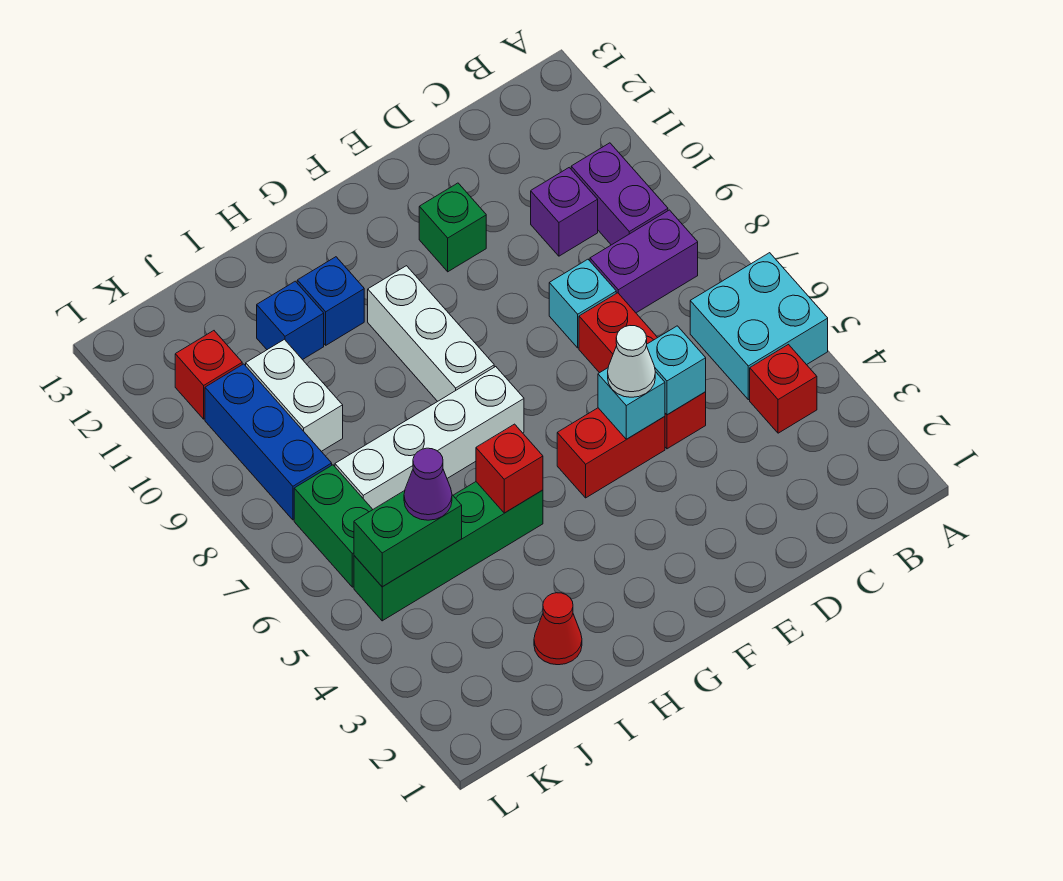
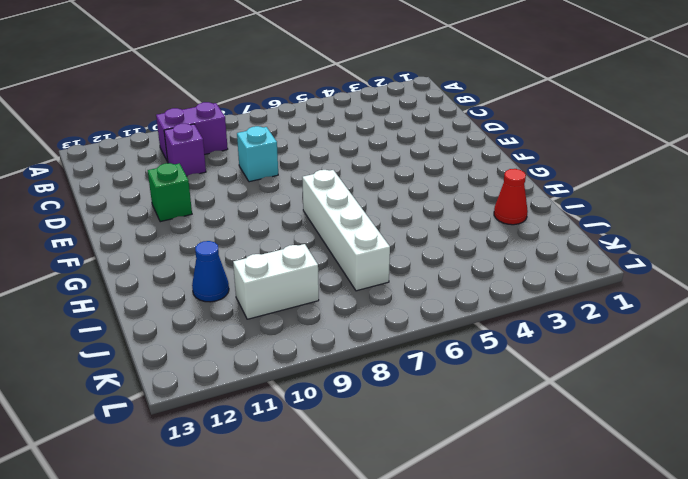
blue cone I11 level 1 -> blue brick I11 level 1
none -> cyan brick A5:B6 level 1
none -> red brick B4 level 1
none -> purple brick B8:C8 level 1

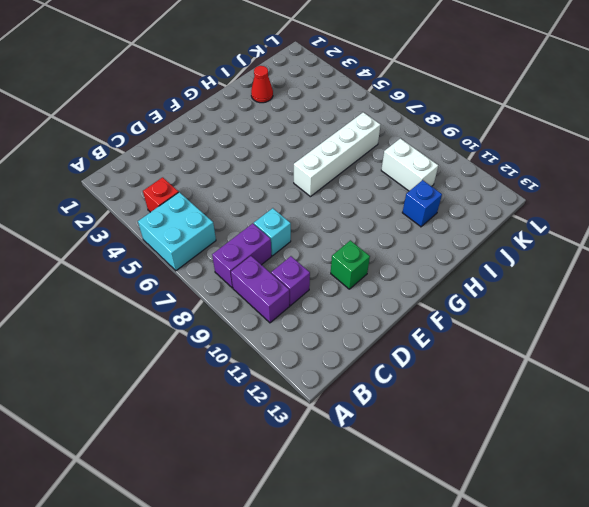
none -> red brick D5:D7 level 1
none -> red brick E5:F5 level 1
none -> white brick G8:G10 level 1

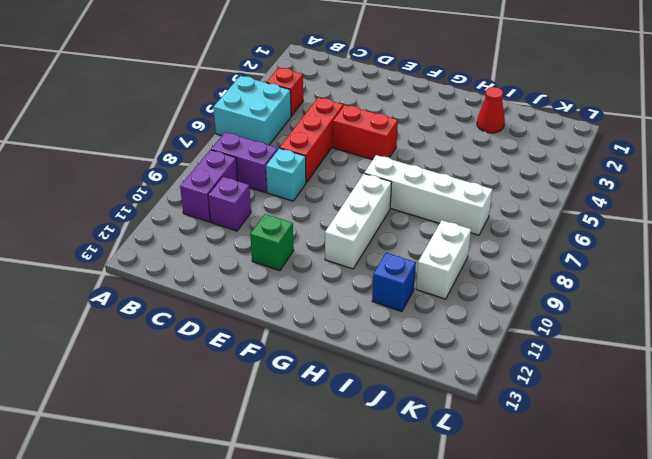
none -> green brick H5:K5 level 1
none -> blue brick H11 level 1
none -> green brick K6:K7 level 1

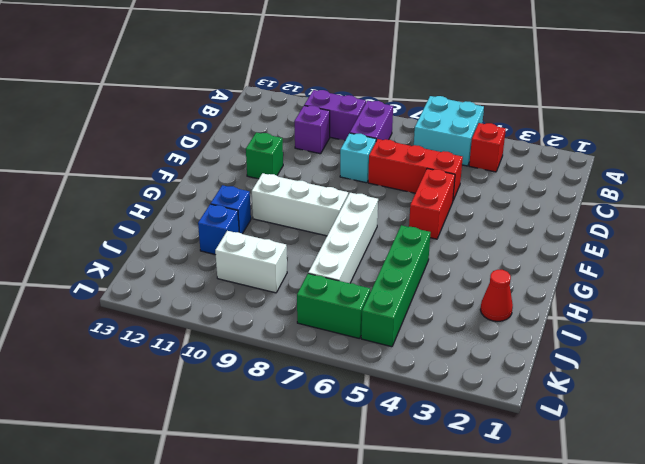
none -> blue brick K8:K10 level 1
none -> red brick K11 level 1
none -> cyan brick D5 level 2

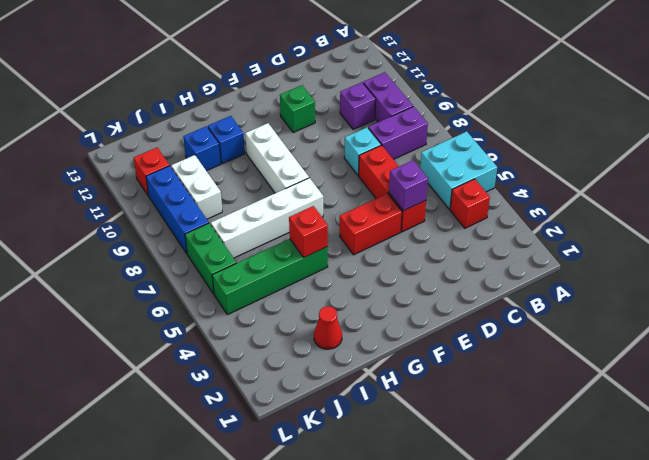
purple brick D5 level 2 -> cyan brick D5 level 2
none -> cyan brick E5 level 2
none -> green brick J5:K5 level 2
none -> white cone E5 level 3

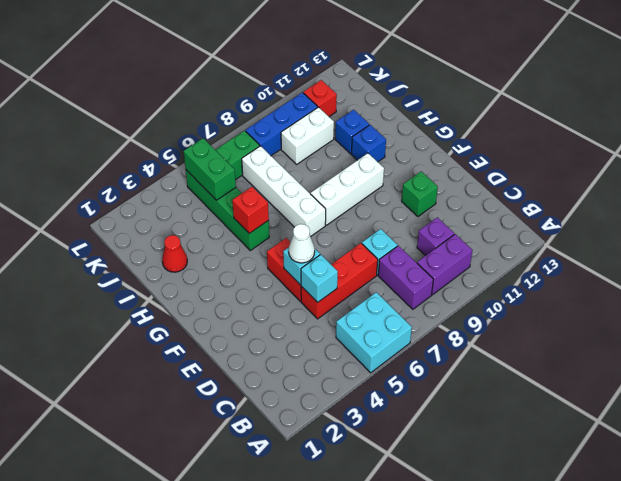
none -> red brick B4 level 1
none -> purple cone J5 level 3

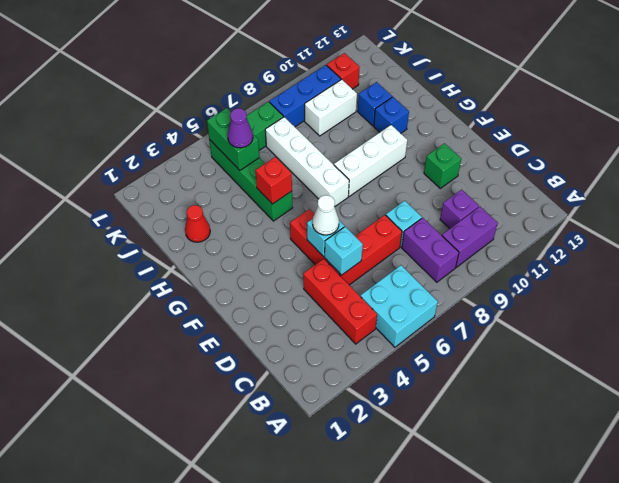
red brick B4:D4 level 1 -> red brick B4 level 1

